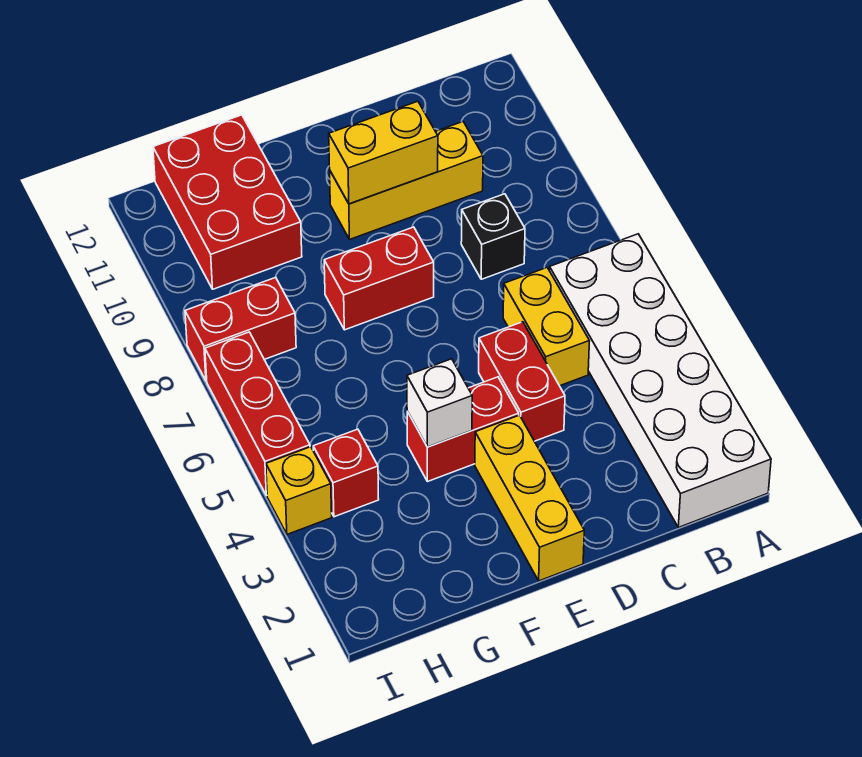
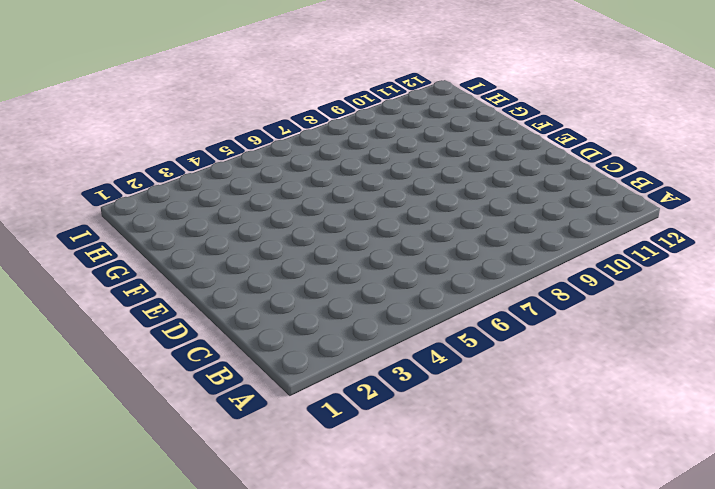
none -> white brick A1:B6 level 1
none -> yellow brick C5:C6 level 1
none -> black brick C8 level 1

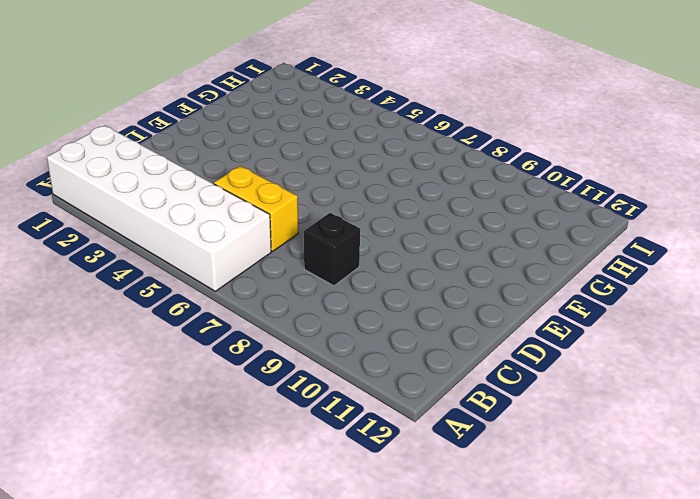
none -> yellow brick C10:E10 level 1
none -> red brick D4:D5 level 1
none -> yellow brick E1:E3 level 1

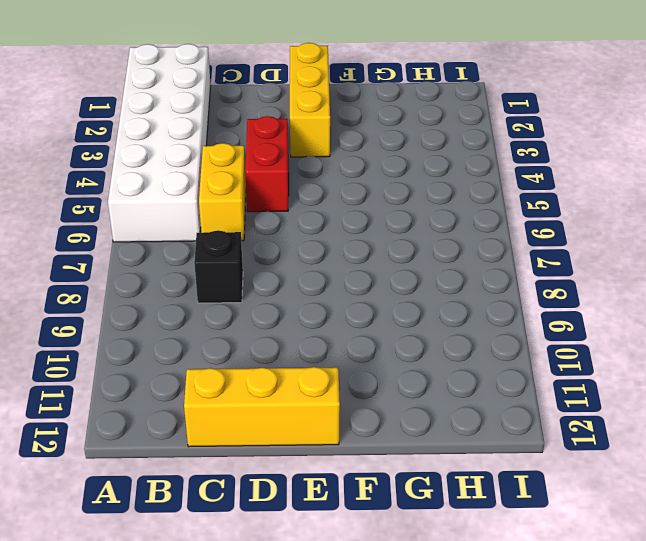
yellow brick C12:E12 level 1 -> yellow brick C10:E10 level 1
none -> red brick E4:F4 level 1
none -> red brick E8:F8 level 1
none -> red brick G10:H12 level 1

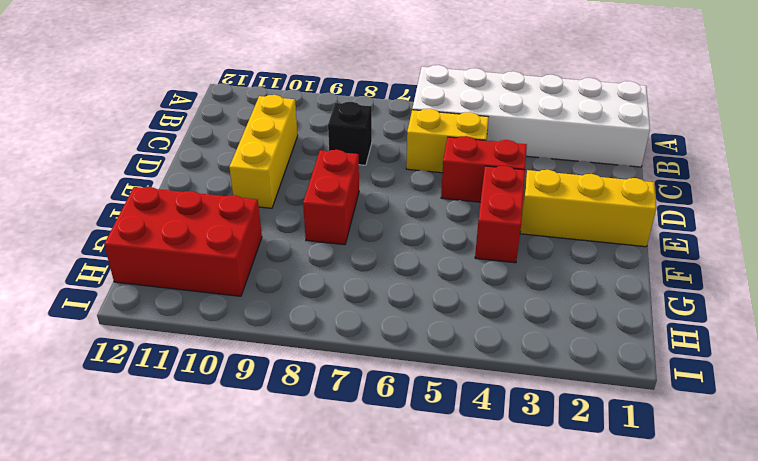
none -> red brick H4 level 1
none -> red brick H8:I8 level 1
none -> yellow brick I4 level 1

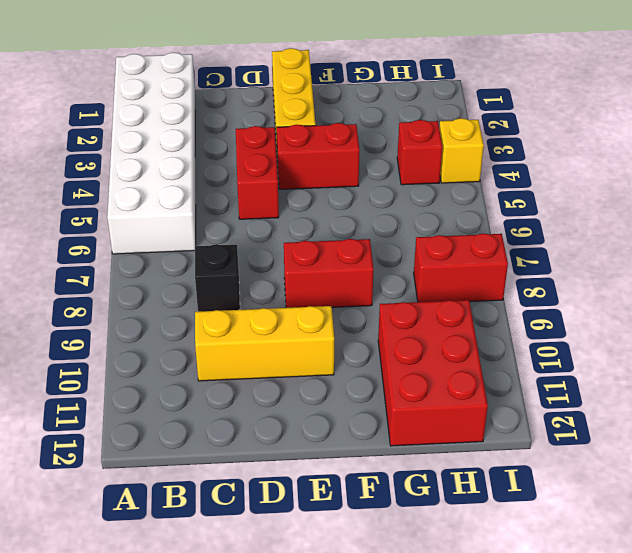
none -> yellow brick C5:C6 level 1
none -> red brick I5:I7 level 1
none -> yellow brick D10:E10 level 2

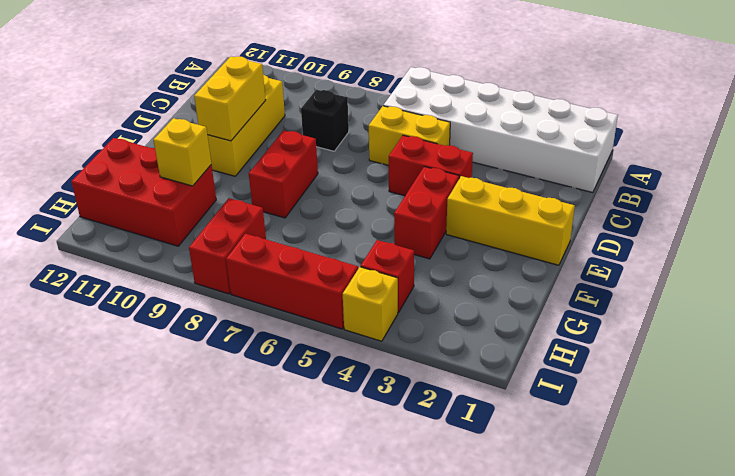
yellow brick G10 level 2 -> none
none -> white brick F4 level 2

